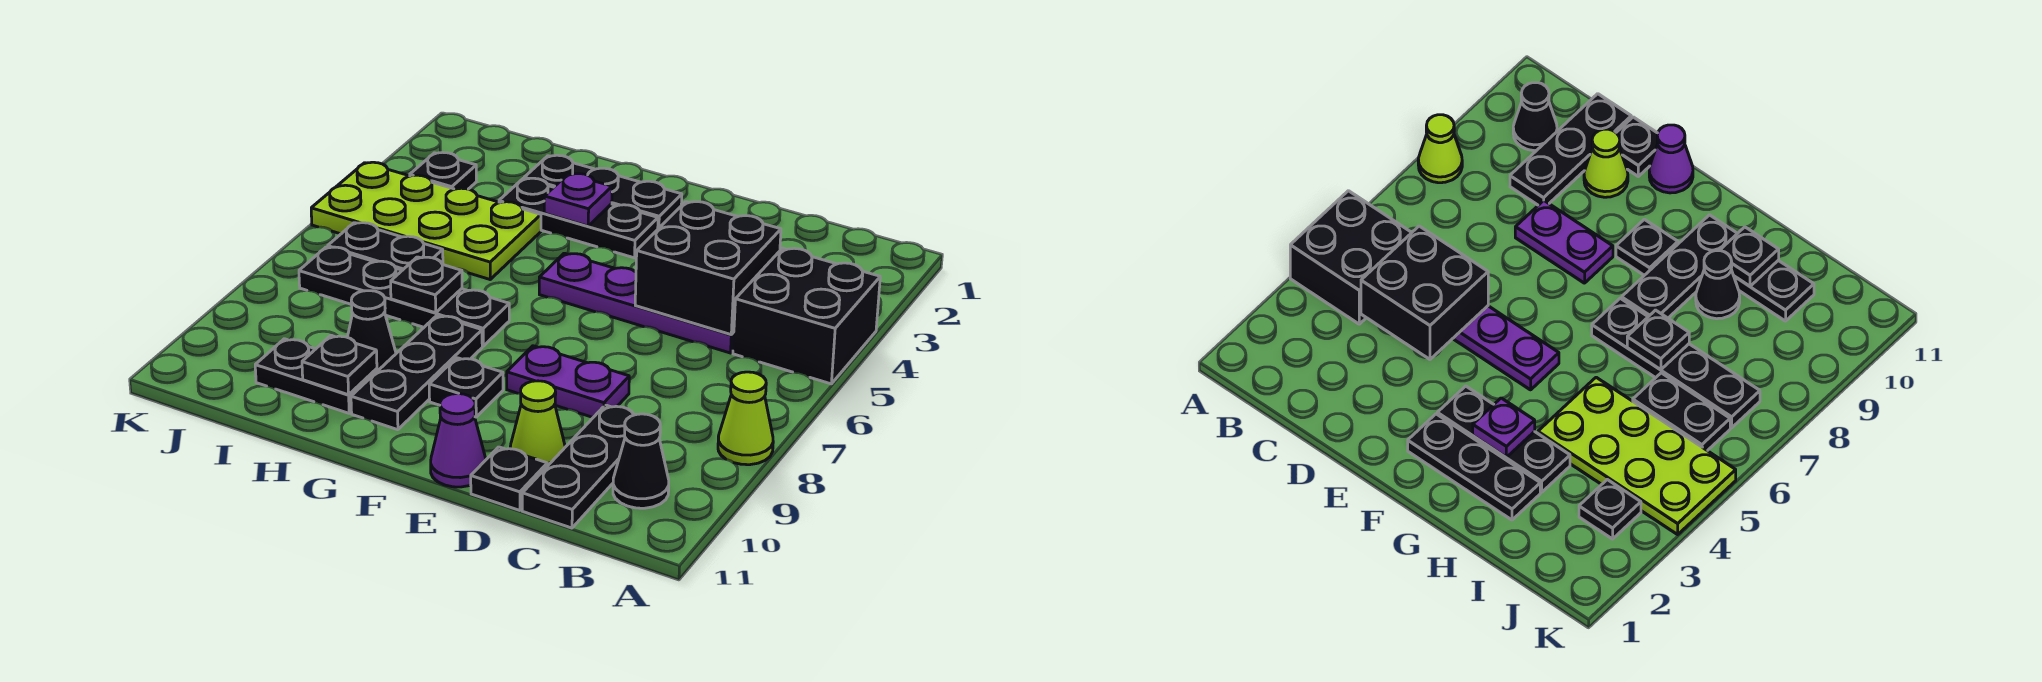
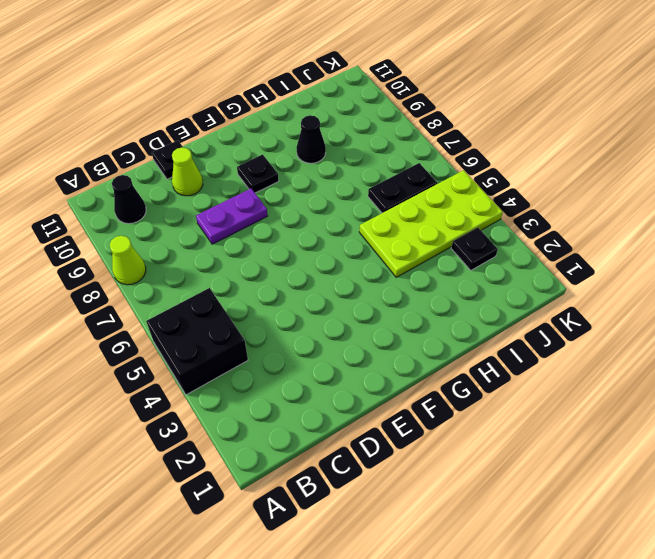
none -> purple plate C5:F5 level 1
none -> black plate C9:C11 level 1
none -> purple cone E11 level 1

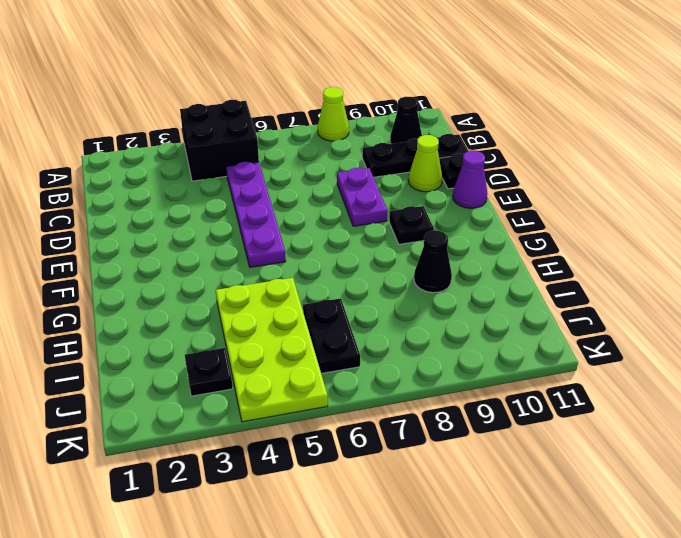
none -> black plate F2:H2 level 1
none -> black plate F3:H3 level 1
none -> black plate G7:J7 level 1

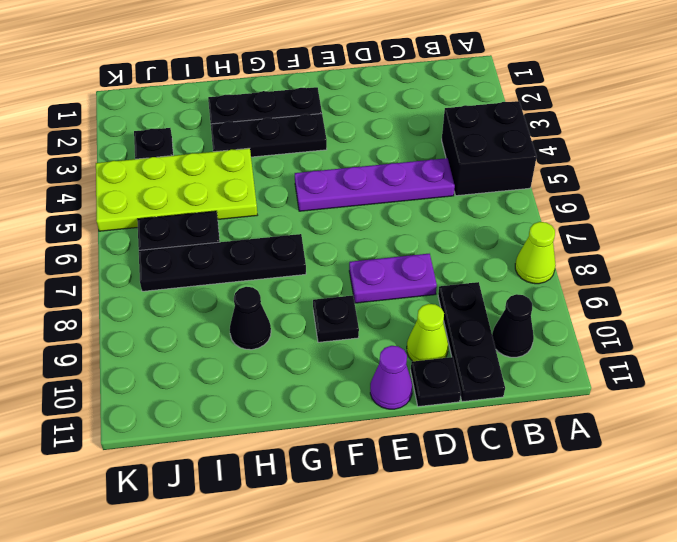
none -> black plate G8:G10 level 1
none -> black plate H10:I10 level 1
none -> black brick C4:D5 level 2

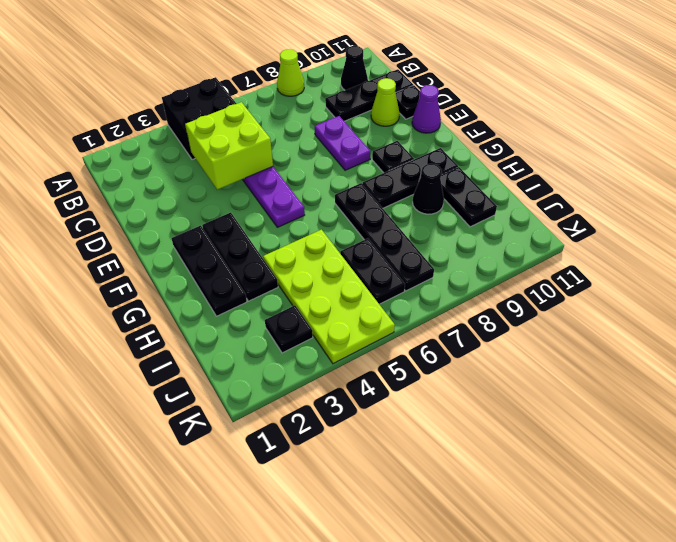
lime brick C4:D5 level 2 -> black brick C4:D5 level 2
none -> purple plate G3 level 2
none -> black plate H7 level 2
none -> black plate H10 level 2

